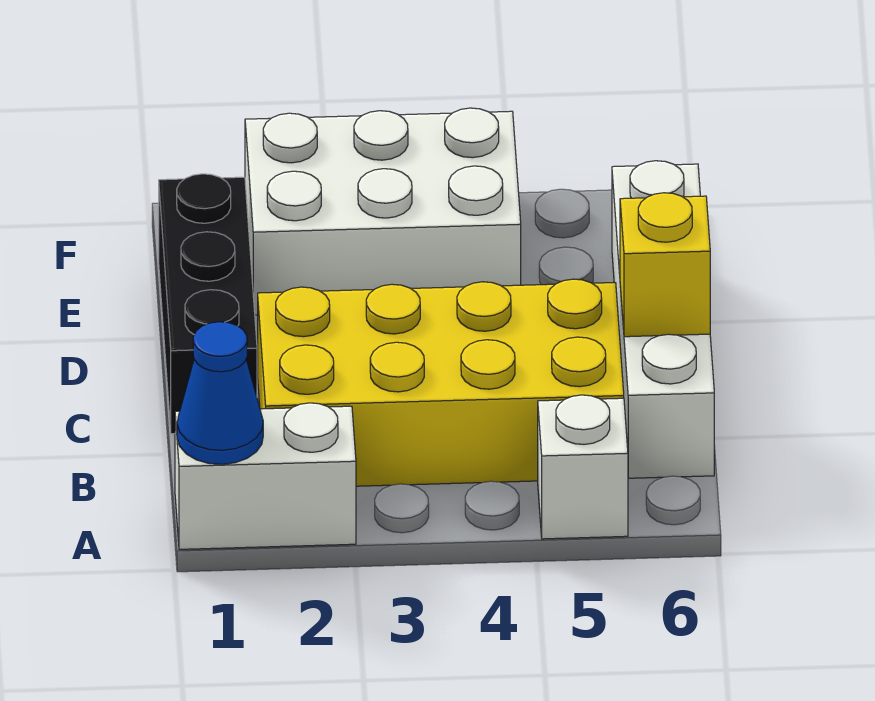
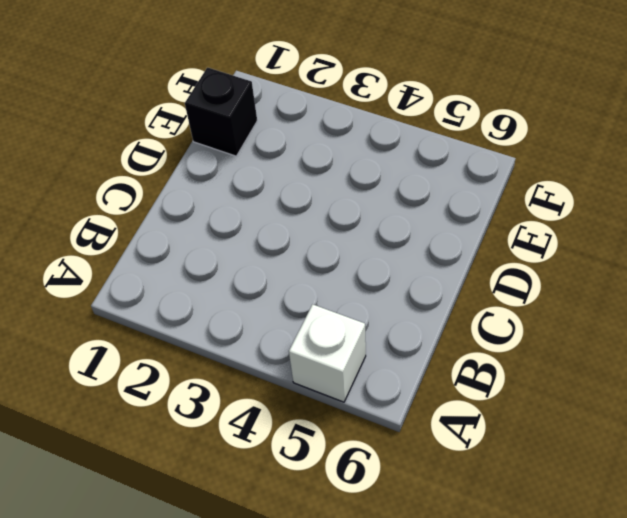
black brick E1 level 1 -> black brick C1:E1 level 1
none -> white brick A1:A2 level 1
none -> yellow brick B2:C5 level 1

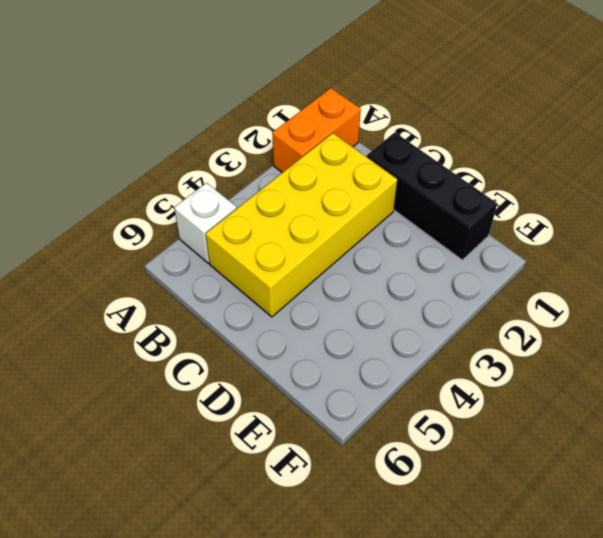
orange brick A1:A2 level 1 -> white brick A1:A2 level 1
none -> white brick B6:E6 level 1
none -> white brick E2:F4 level 1

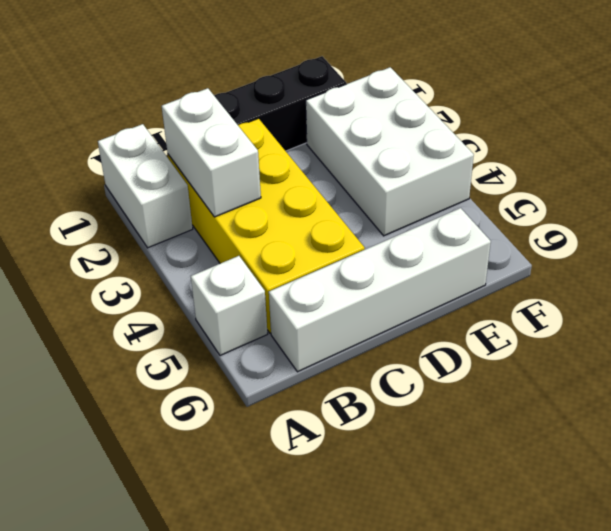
white brick B2:B3 level 2 -> none
none -> blue cone A1 level 2
none -> yellow brick C6 level 2

